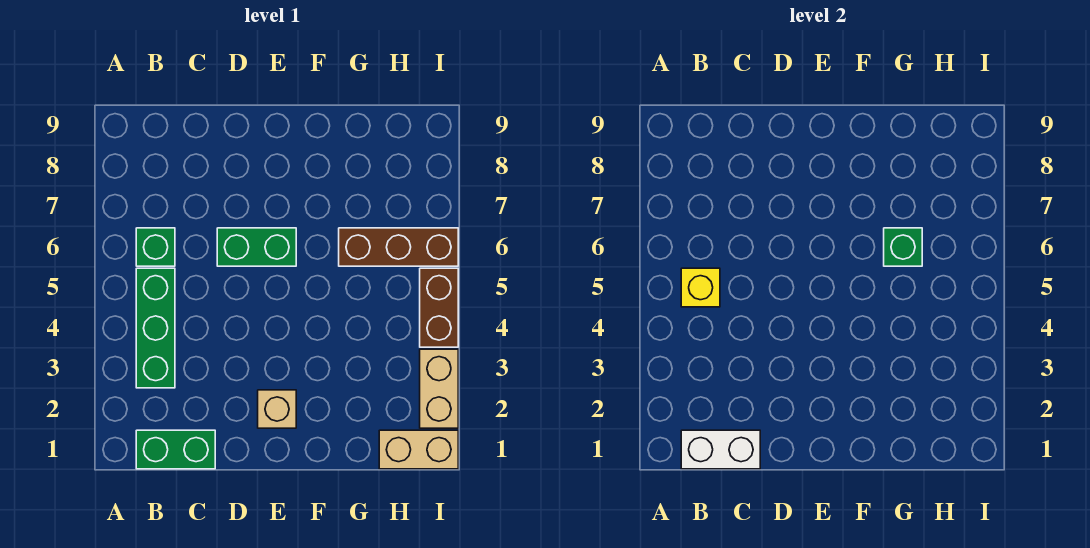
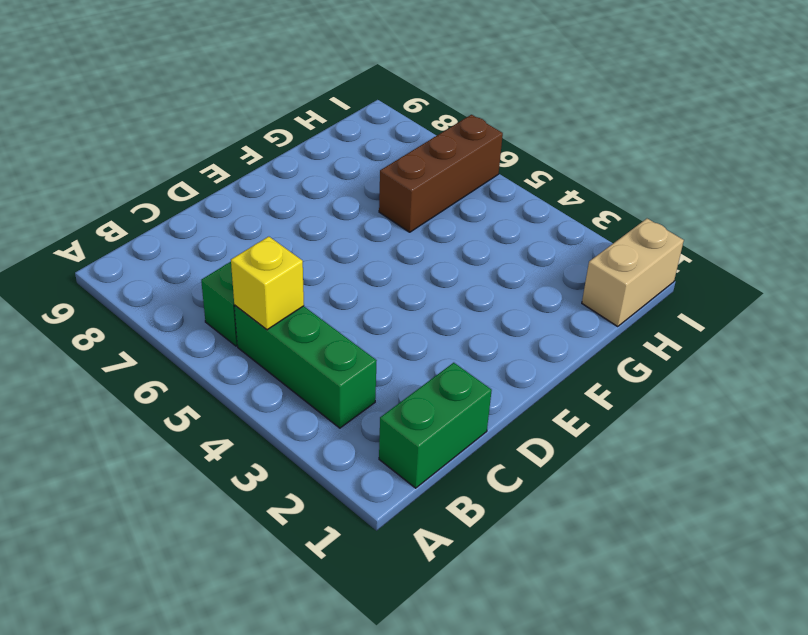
none -> green brick D6:E6 level 1
none -> tan brick E2 level 1
none -> tan brick I2:I3 level 1

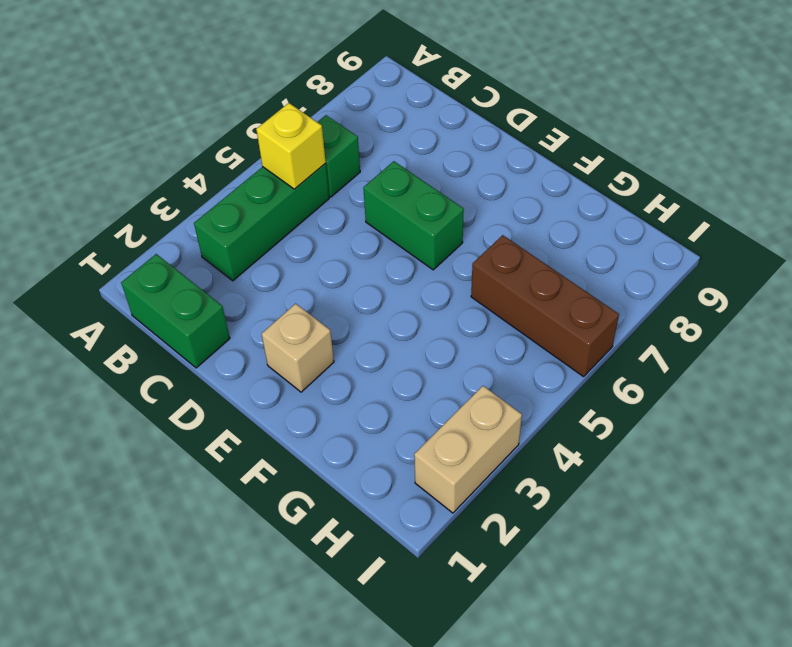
none -> tan brick H1:I1 level 1
none -> brown brick I4:I5 level 1
none -> white brick B1:C1 level 2

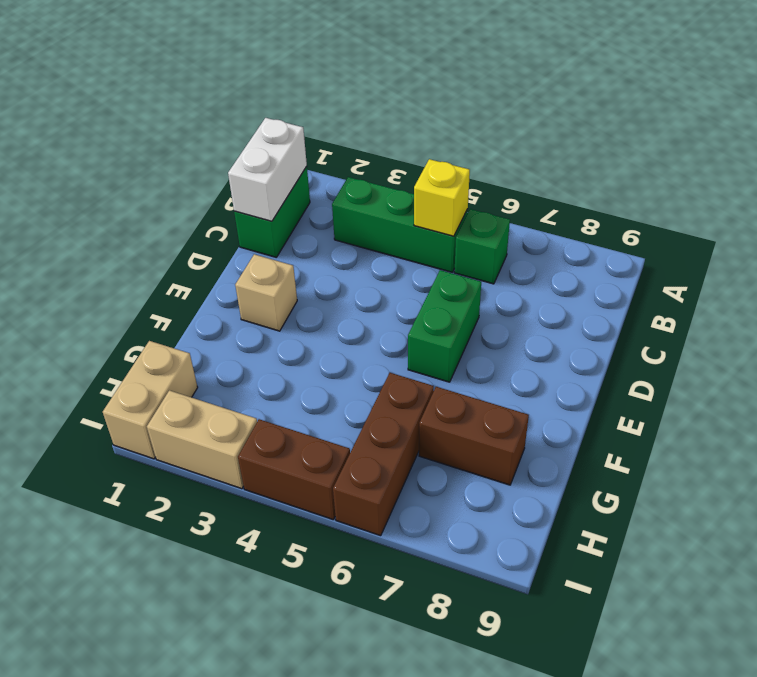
brown brick G7:G8 level 1 -> none
none -> green brick G6 level 2

